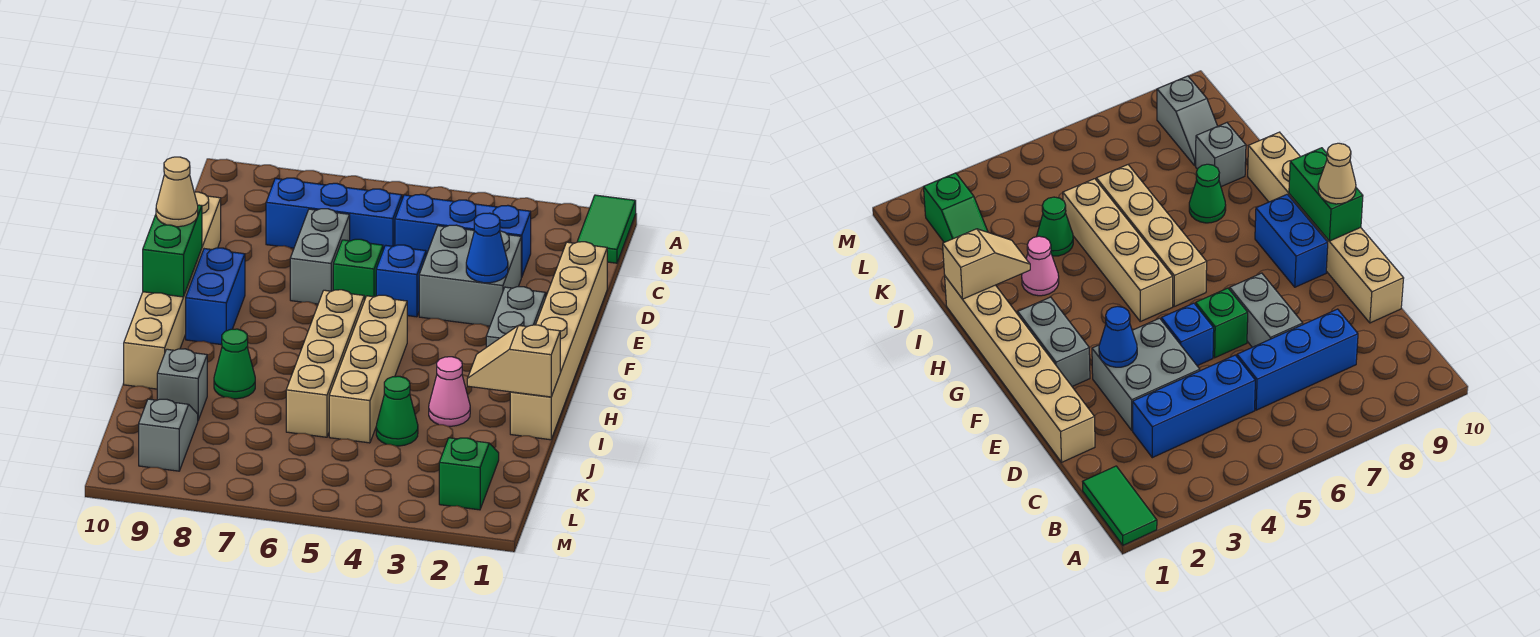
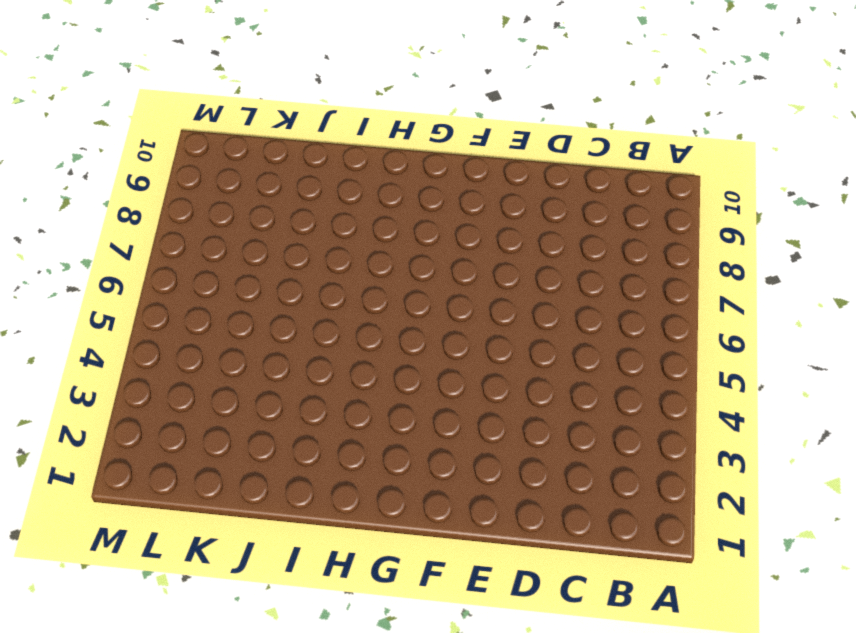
none -> green tile A1:B1 level 1
none -> blue brick C3:C5 level 1
none -> blue brick C6:C8 level 1

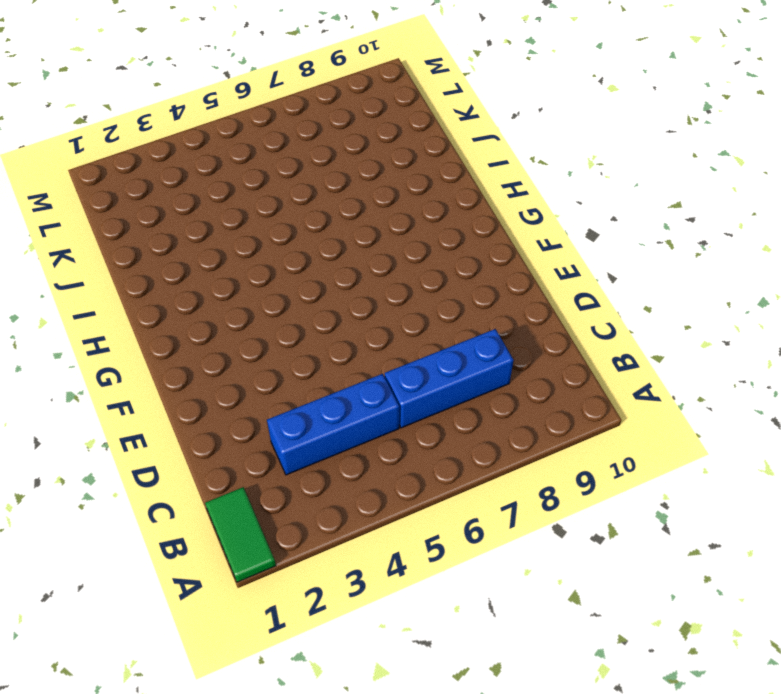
none -> tan brick D1:I1 level 1
none -> grey brick D3:E4 level 1
none -> grey brick D7:E7 level 1

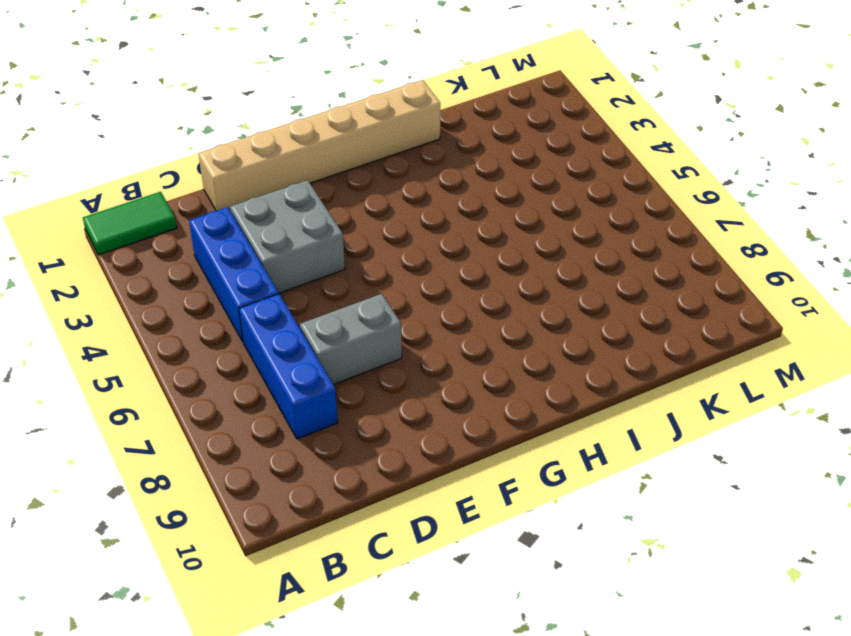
none -> tan brick D10:I10 level 1
none -> blue brick E5 level 1
none -> green brick E6 level 1

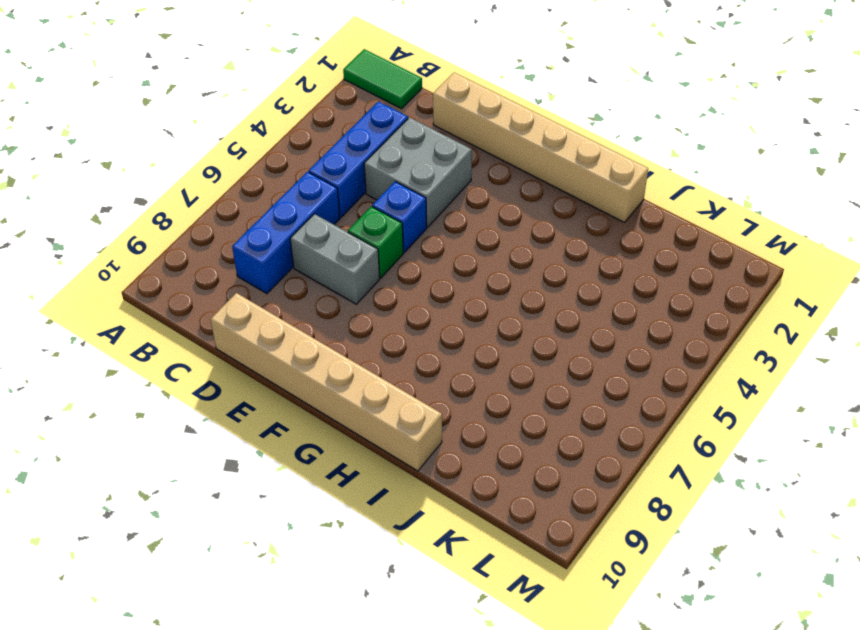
none -> grey brick F2:G2 level 1
none -> blue brick F9:G9 level 1
none -> tan brick G5:J5 level 1

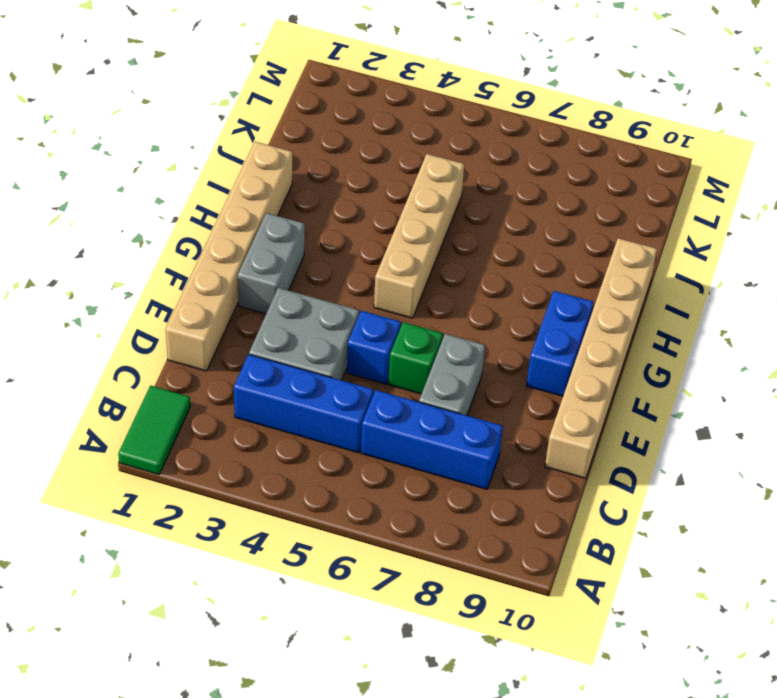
none -> tan brick G6:J6 level 1
none -> pink cone I3 level 1
none -> green cone I8 level 1

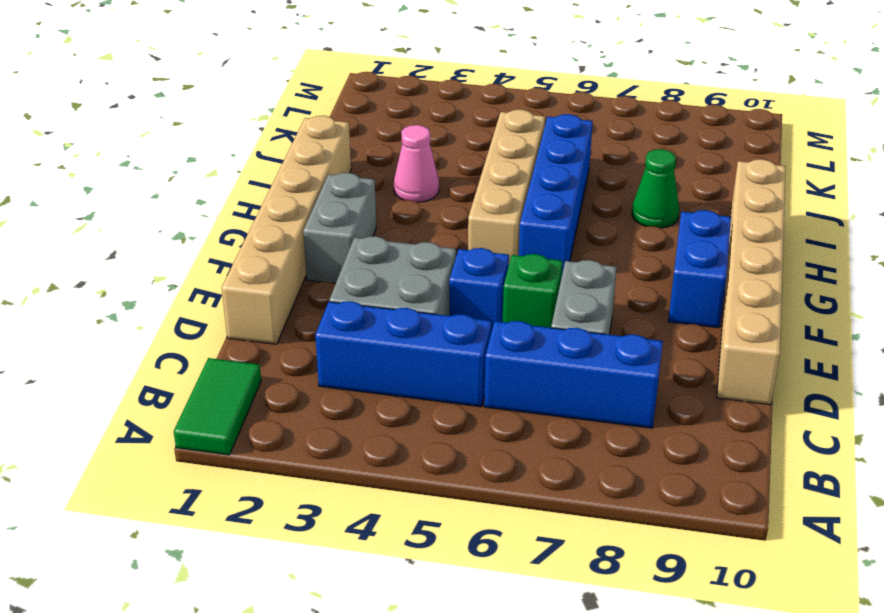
blue brick G6:J6 level 1 -> tan brick G6:J6 level 1
none -> green cone J4 level 1
none -> grey brick J9 level 1
none -> green slope K2:L2 level 1 top L

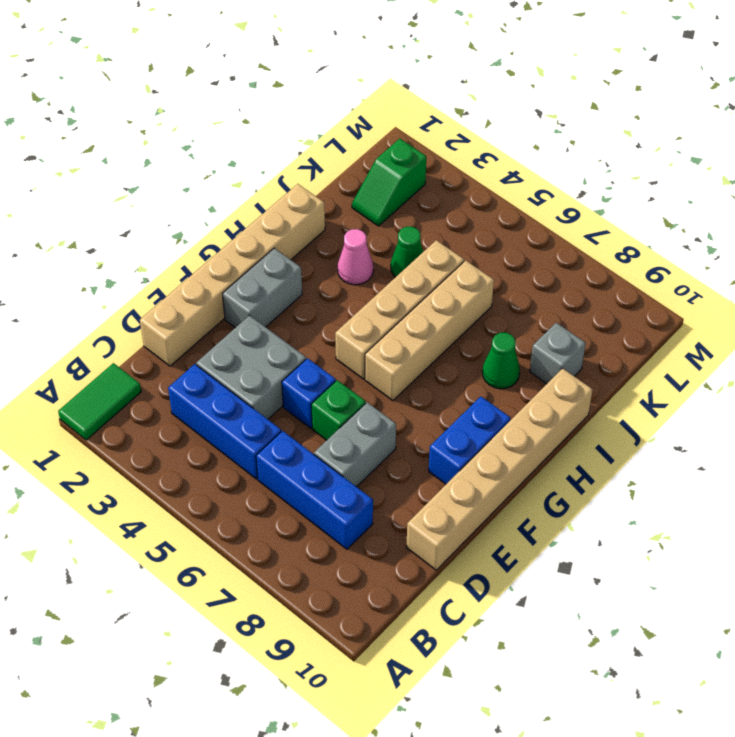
none -> grey slope K9:L9 level 1 top L
none -> blue cone E3 level 2
none -> green brick F10:G10 level 2

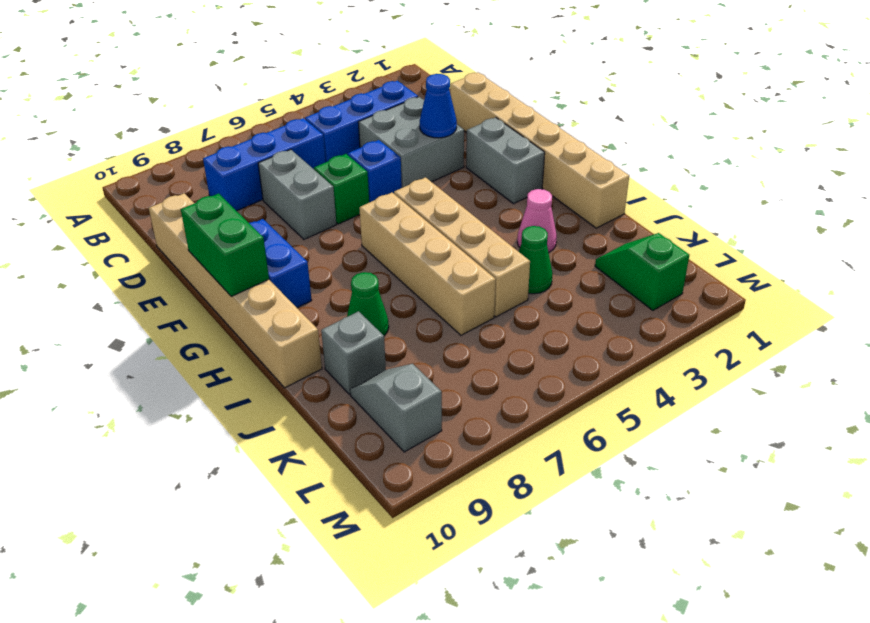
none -> green tile A1:B1 level 1
none -> tan slope I1:I2 level 2 top 1
none -> tan cone F10 level 3

